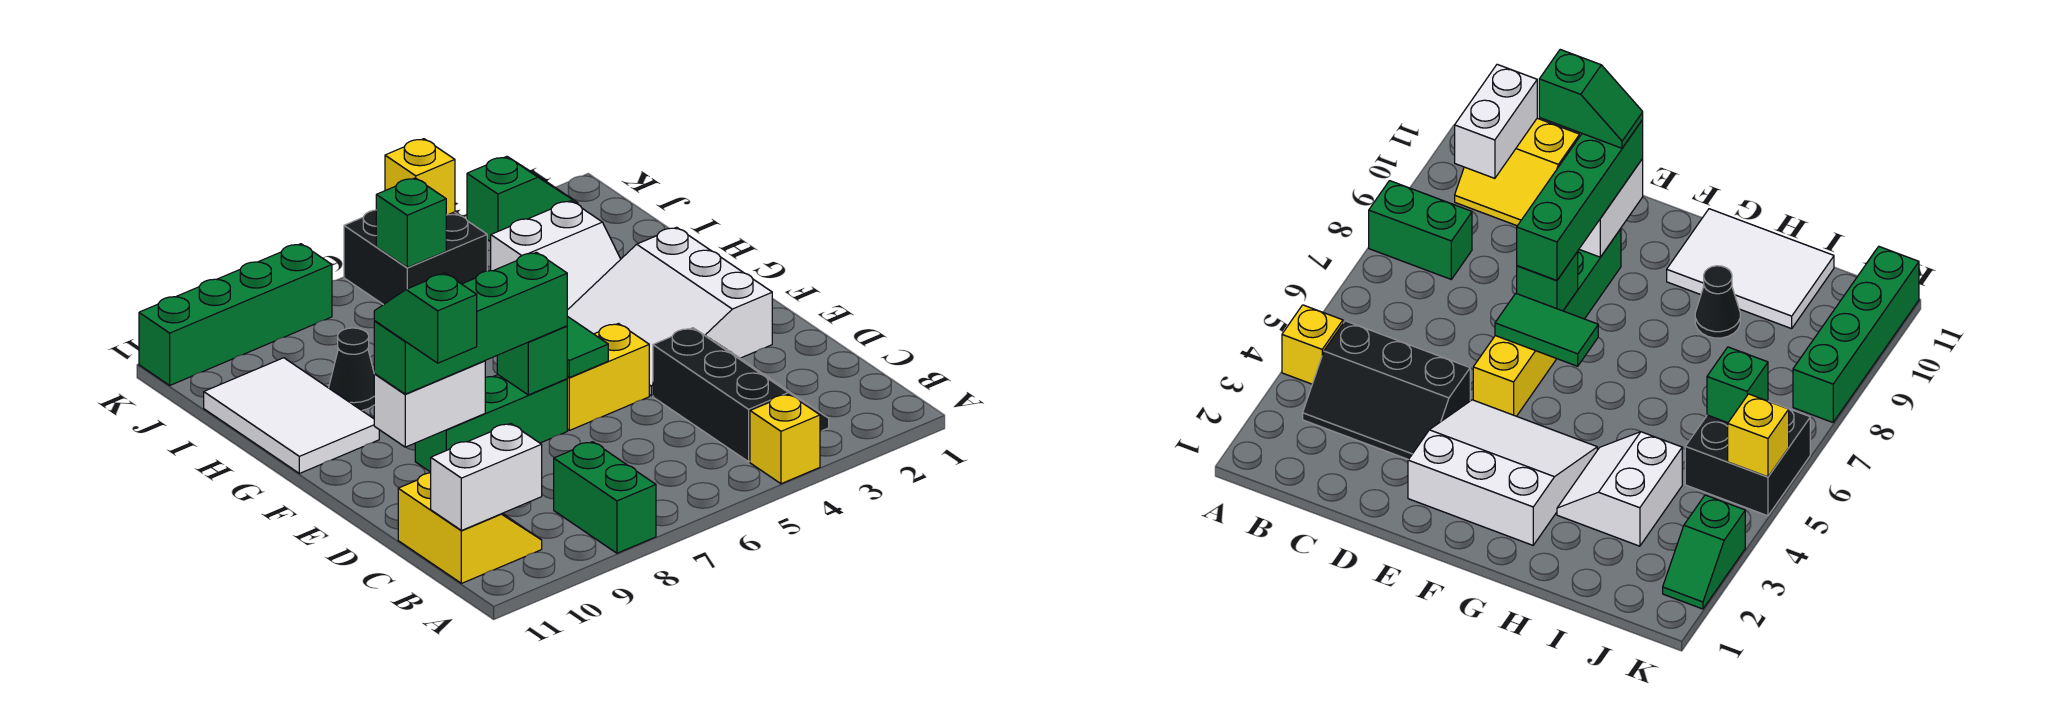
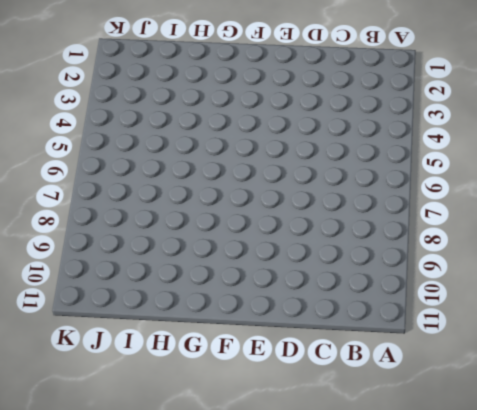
none -> yellow brick A4 level 1
none -> green brick A8:B8 level 1
none -> black slope B3:D4 level 1 top 4

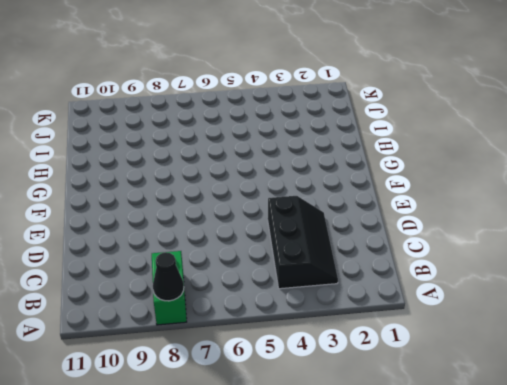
black cone A8 level 2 -> black cone H9 level 1
none -> yellow brick A4 level 1
none -> yellow slope B10:C11 level 1 top 11
none -> white slope E2:G4 level 1 top 2

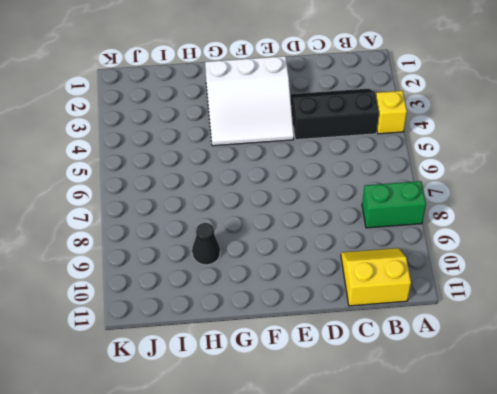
none -> yellow brick E5:E6 level 1
none -> green brick E7:E9 level 1
none -> white tile G10:I11 level 1

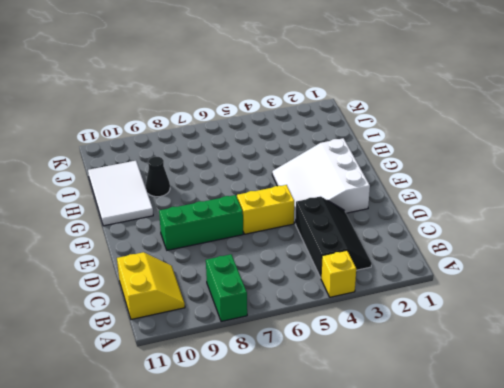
none -> white slope H3:I4 level 1 top I
none -> black brick J5:K6 level 1
none -> green slope K2:K3 level 1 top 3

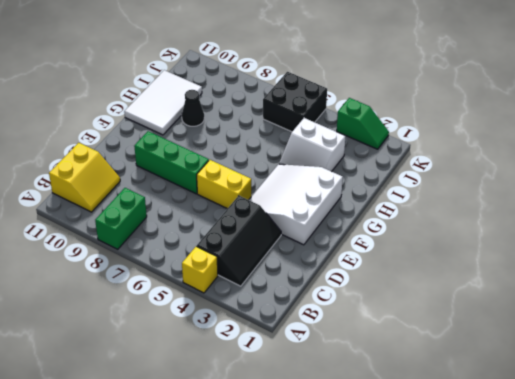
none -> green brick K8:K11 level 1
none -> white brick B10:B11 level 2
none -> green tile E6:F6 level 2

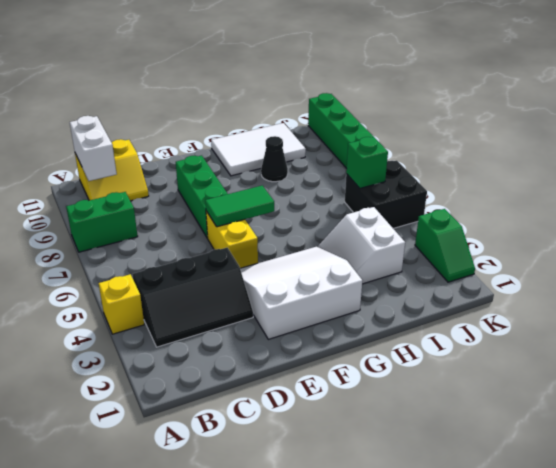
none -> green brick E7 level 2
none -> white brick E9:E10 level 2
none -> yellow brick K5 level 2

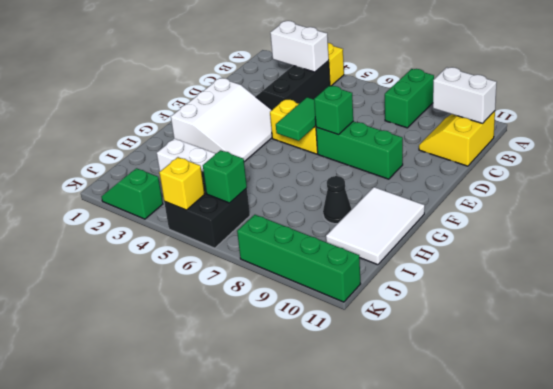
white brick B3:B4 level 2 -> white brick E9:E10 level 2
none -> green brick E7:E10 level 3
none -> green slope D10:E10 level 4 top D

